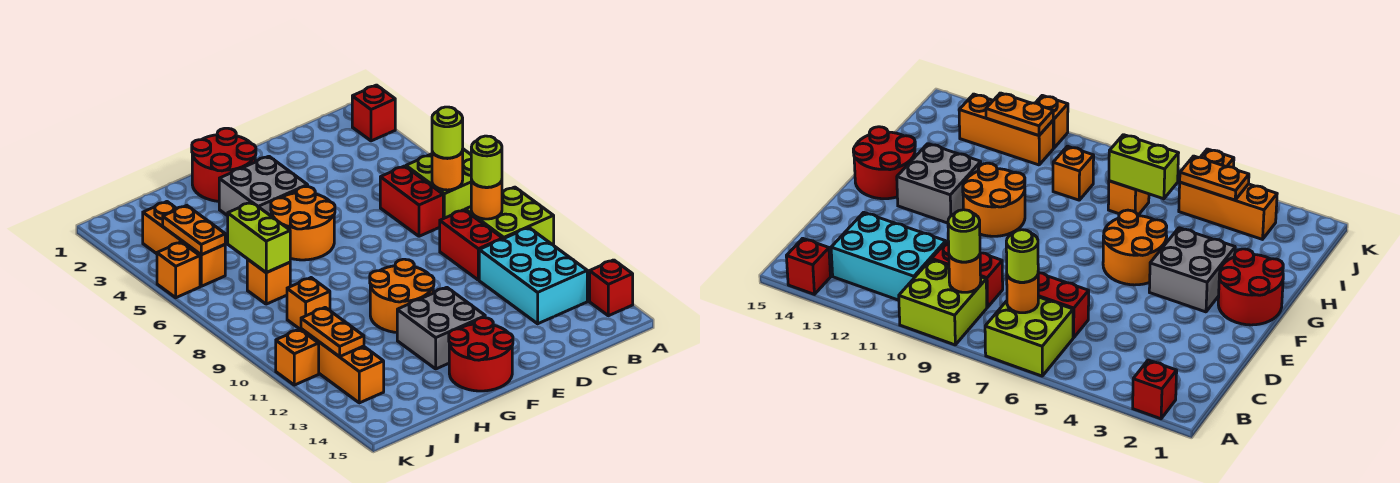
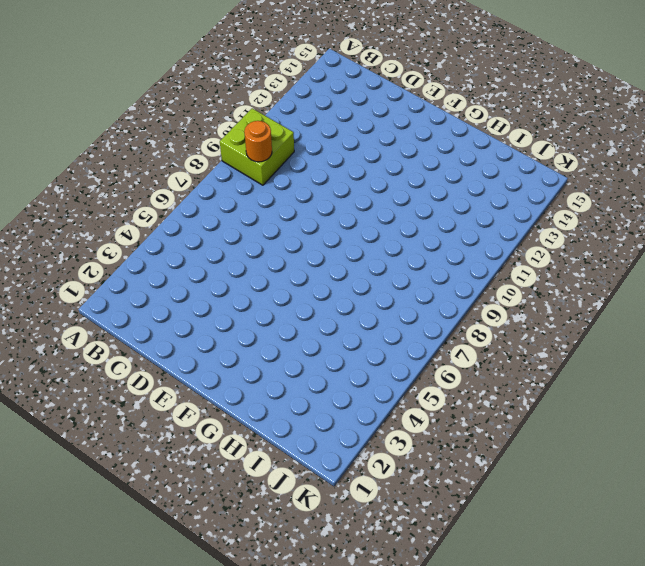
none -> red brick A2 level 1
none -> lime brick A6:B7 level 1
none -> red brick A14 level 1

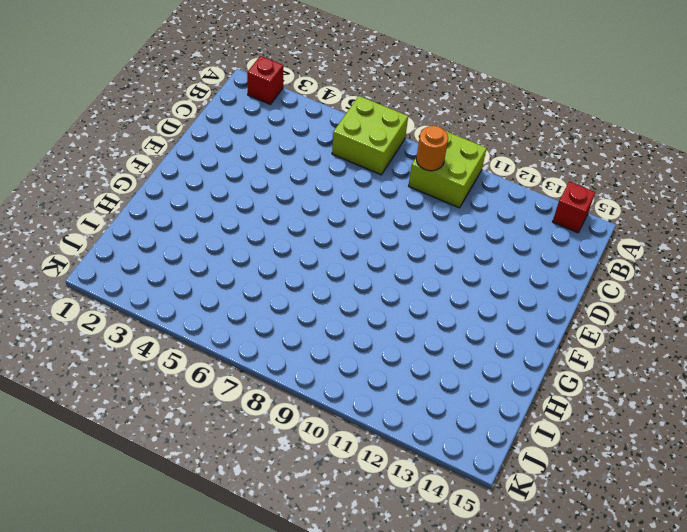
none -> cyan brick B11:C13 level 1
none -> red brick C6:C7 level 1
none -> red brick C9:C10 level 1

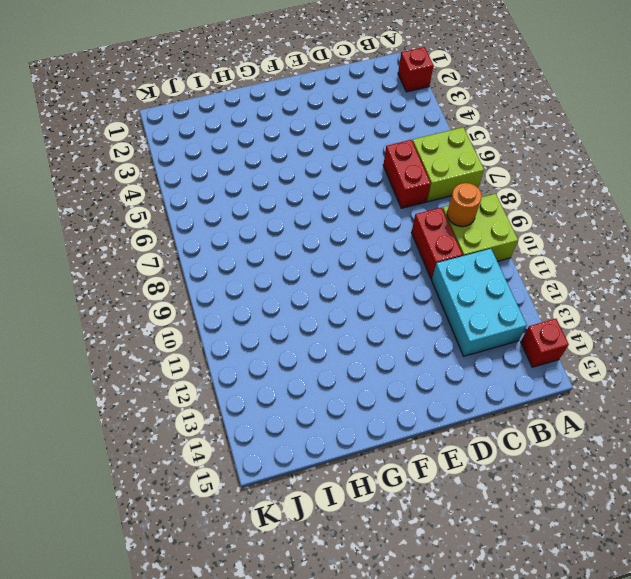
none -> red round brick F1:G2 level 1
none -> grey brick F3:G4 level 1
none -> orange round brick F5:G6 level 1

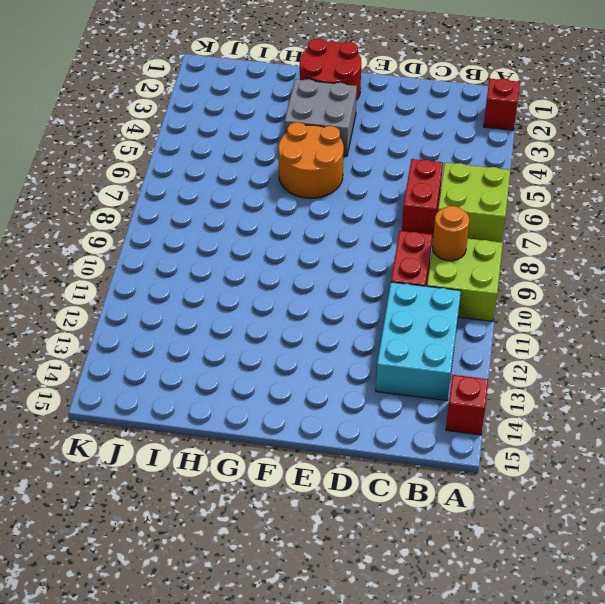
none -> orange round brick F10:G11 level 1
none -> grey brick F12:G13 level 1
none -> red round brick F14:G15 level 1

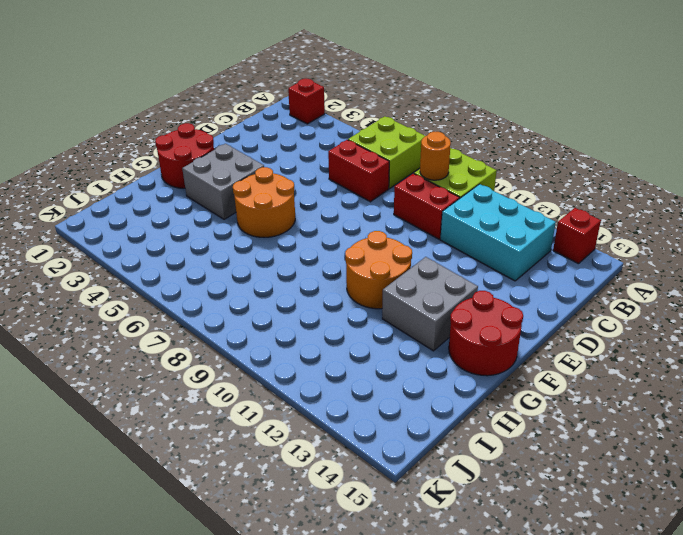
none -> orange brick I7 level 1
none -> orange brick I9 level 1
none -> orange brick J3:J5 level 1

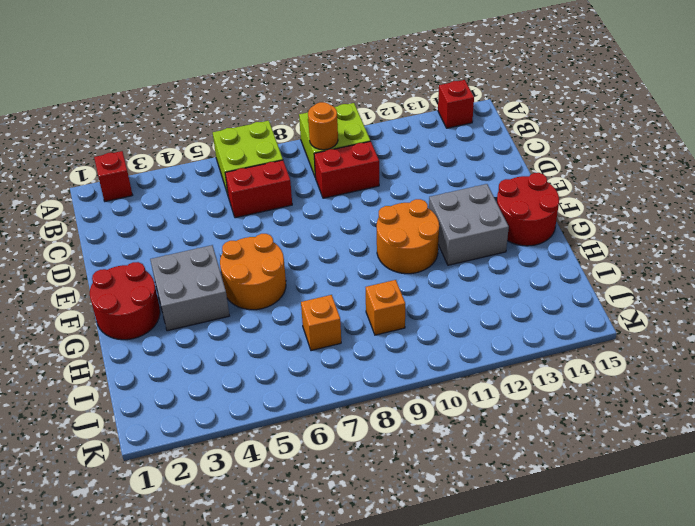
none -> cyan brick B11:C13 level 1
none -> orange brick J3:J5 level 1
none -> orange brick J11:J13 level 1

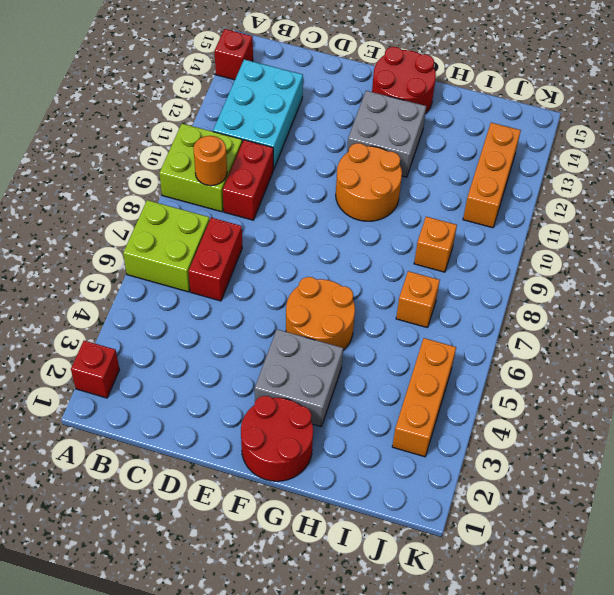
none -> orange brick K5 level 1
none -> orange brick K11 level 1
none -> orange round brick B7 level 2

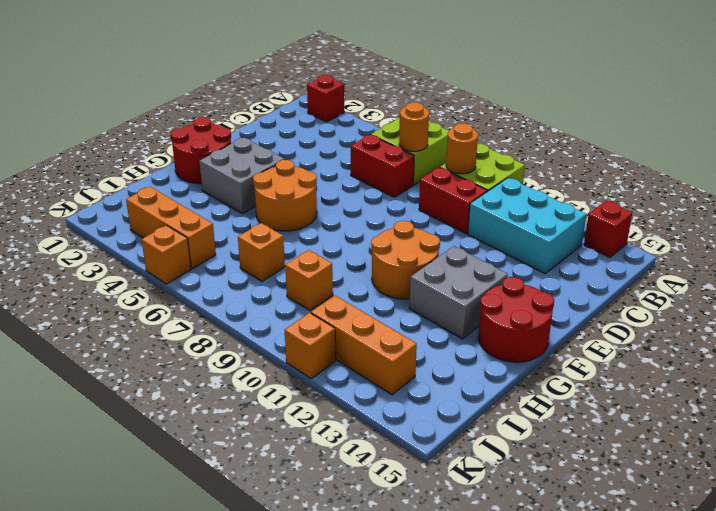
none -> lime brick I6:I7 level 2
none -> orange plate J4:J5 level 2
none -> orange plate J11:J12 level 2

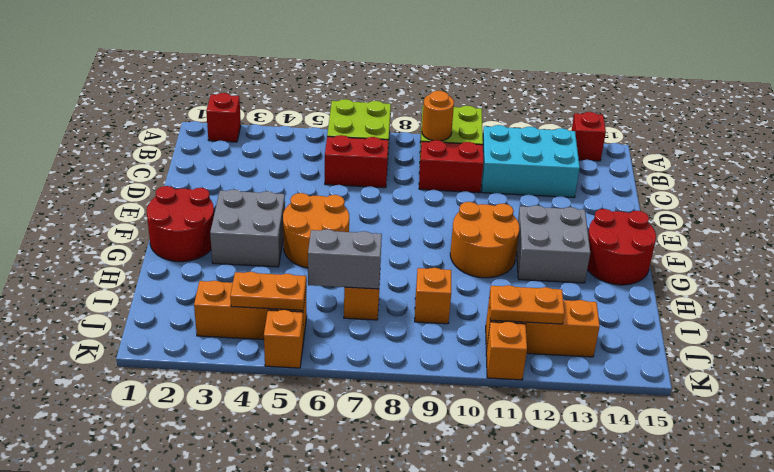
grey brick I6:I7 level 2 -> lime brick I6:I7 level 2
none -> orange round brick B7 level 2
none -> lime round brick B7 level 3
none -> lime round brick B9 level 3

